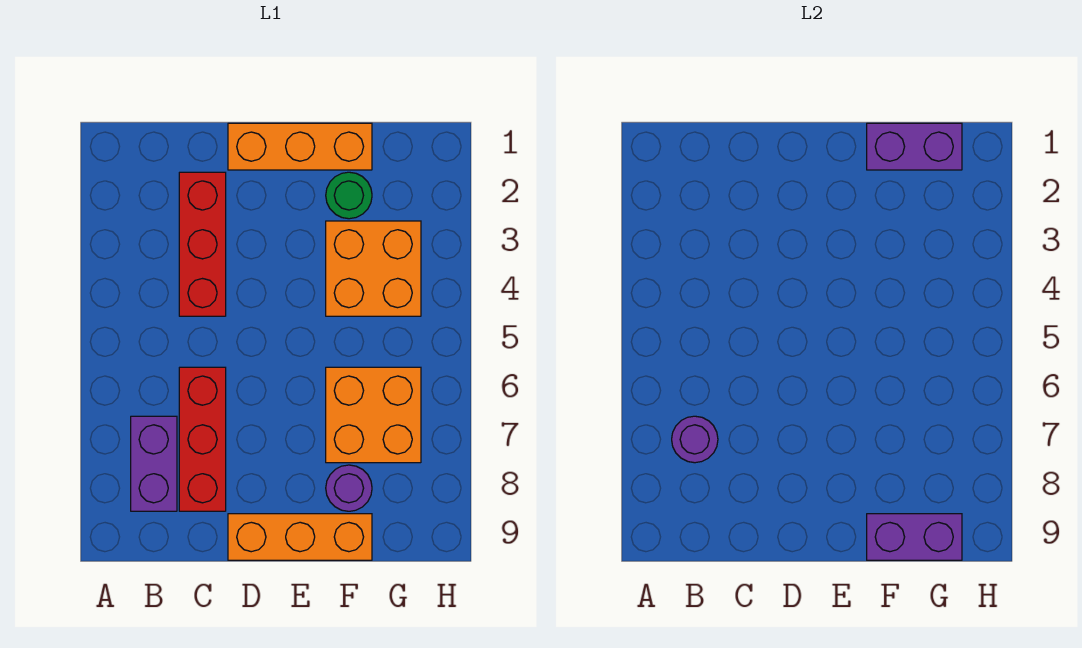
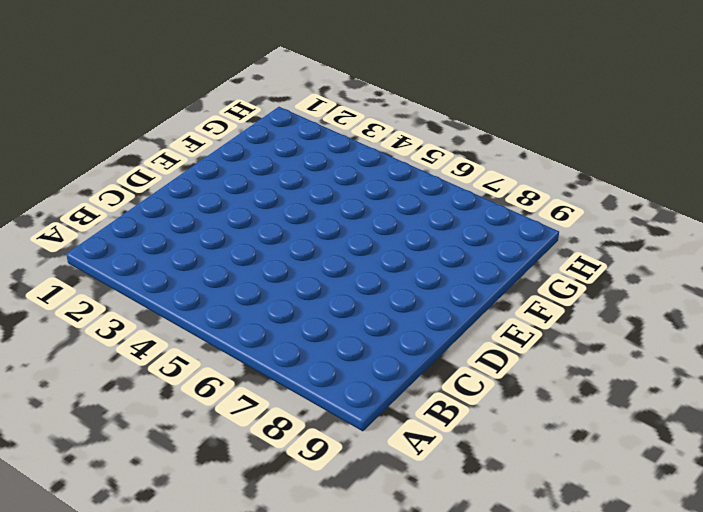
none -> purple brick B7:B8 level 1
none -> red brick C2:C4 level 1
none -> red brick C6:C8 level 1

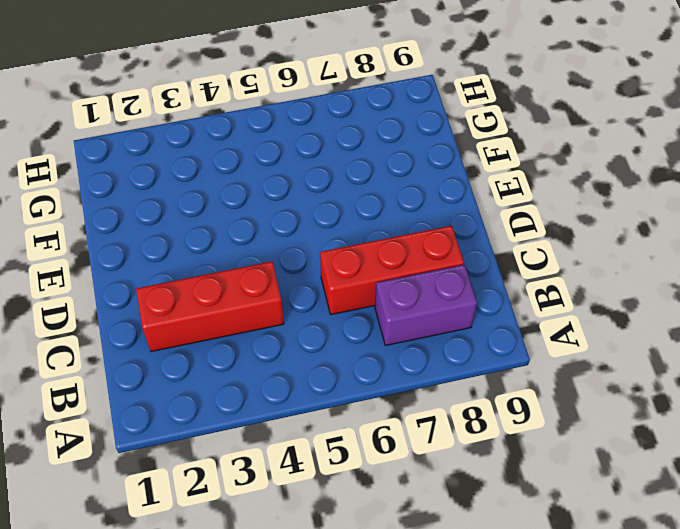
none -> orange brick D1:F1 level 1
none -> orange brick D9:F9 level 1
none -> green round brick F2 level 1

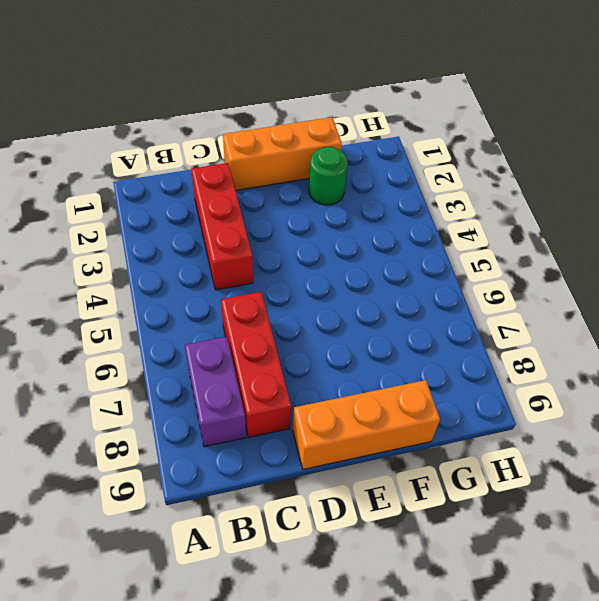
none -> orange brick F3:G4 level 1
none -> orange brick F6:G7 level 1
none -> purple round brick F8 level 1

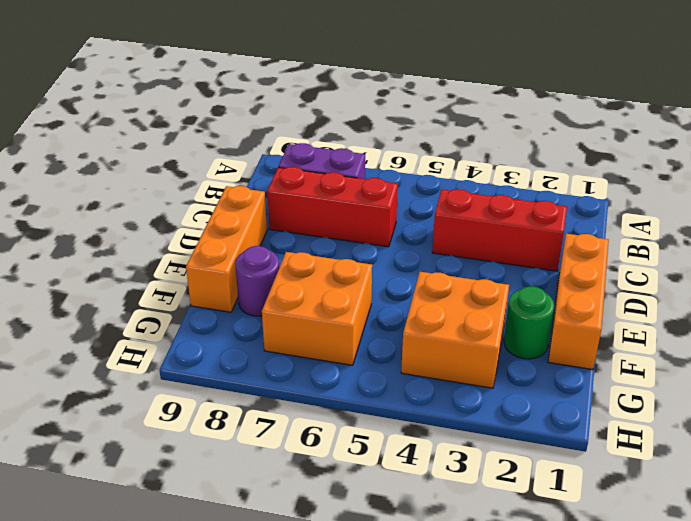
none -> purple round brick B7 level 2
none -> purple brick F1:G1 level 2
none -> purple brick F9:G9 level 2

